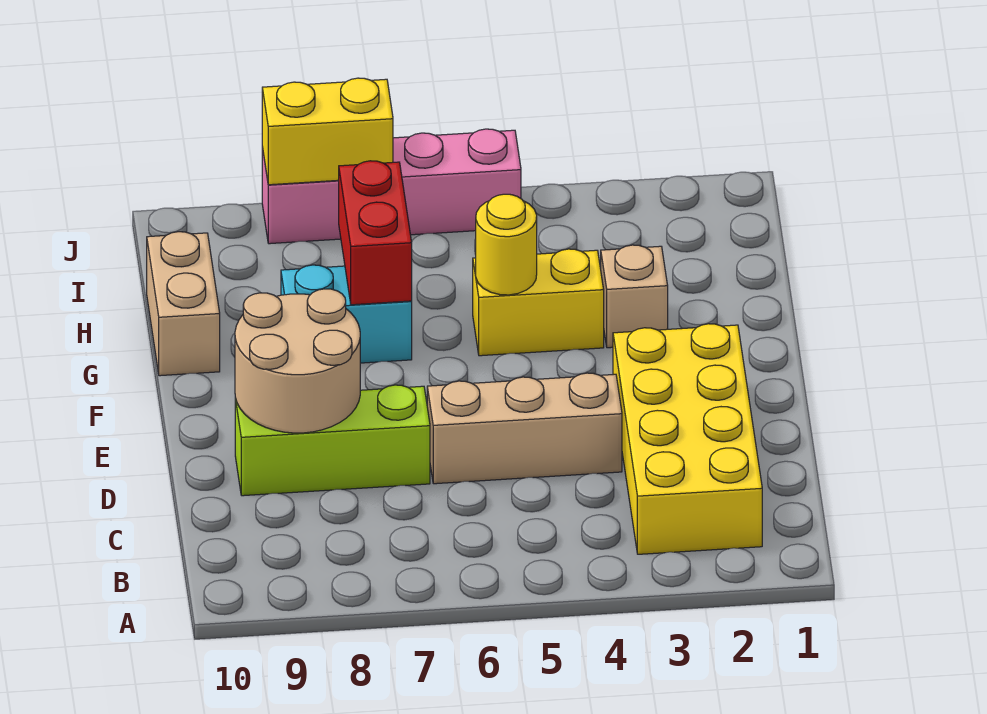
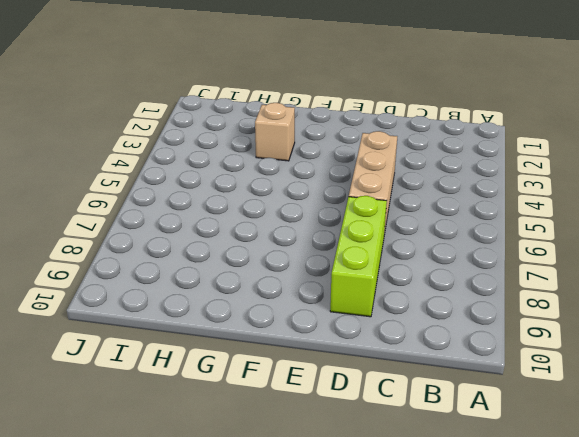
none -> yellow brick B2:E3 level 1
none -> yellow brick G4:G5 level 1
none -> cyan brick G7:G8 level 1

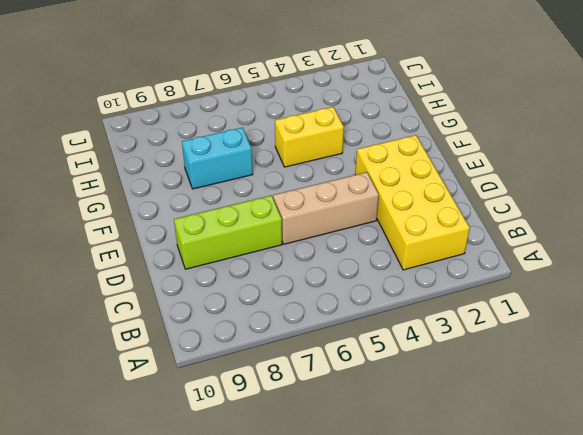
none -> tan brick G3 level 1
none -> tan brick G10:H10 level 1
none -> pink brick J5:J8 level 1

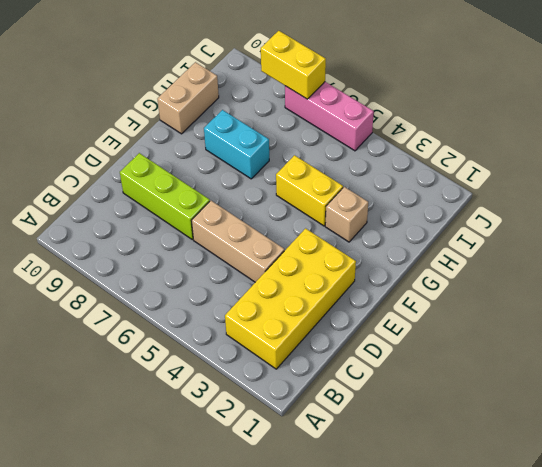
pink brick J5:J7 level 1 -> pink brick J5:J8 level 1
none -> tan round brick D8:E9 level 2
none -> yellow round brick G5 level 2
none -> red brick G7:H7 level 2

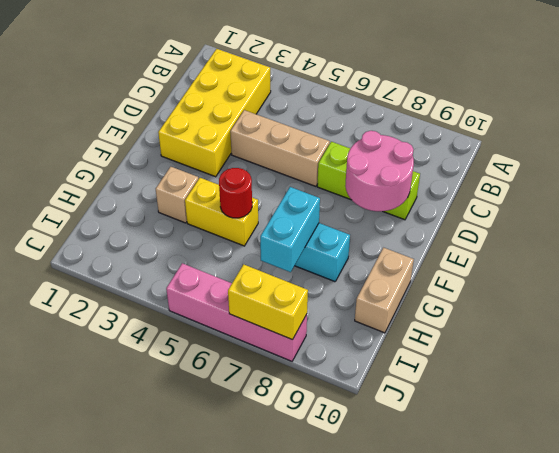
pink round brick D8:E9 level 2 -> tan round brick D8:E9 level 2
red round brick G5 level 2 -> yellow round brick G5 level 2
cyan brick G7:H7 level 2 -> red brick G7:H7 level 2

